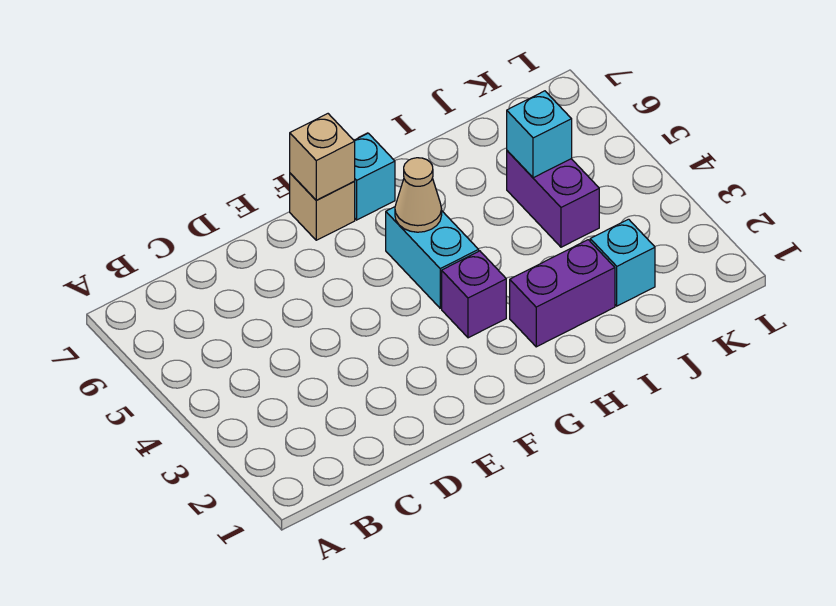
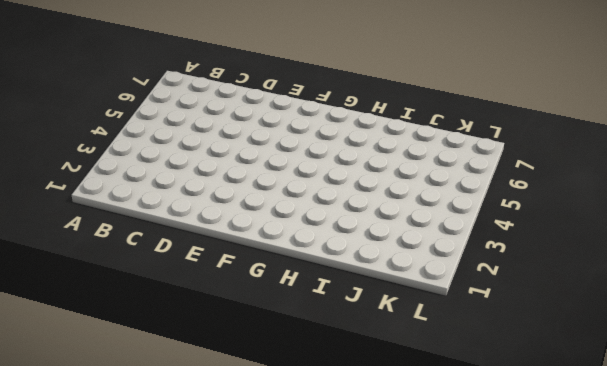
none -> tan brick F7 level 1
none -> purple brick G3 level 1

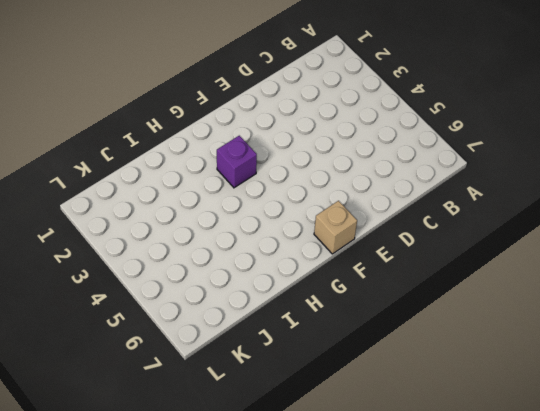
none -> cyan brick G4:G5 level 1
none -> cyan brick G7 level 1

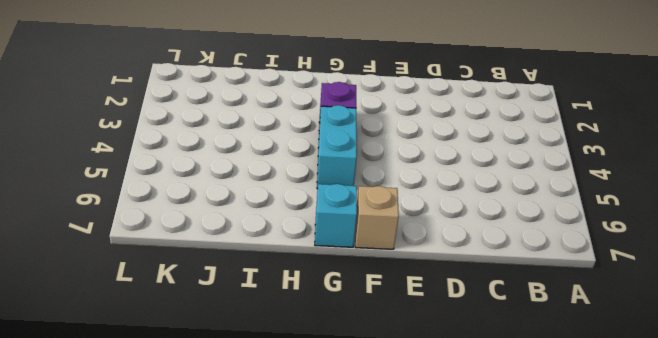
none -> purple brick H2:I2 level 1
none -> cyan brick J2 level 1

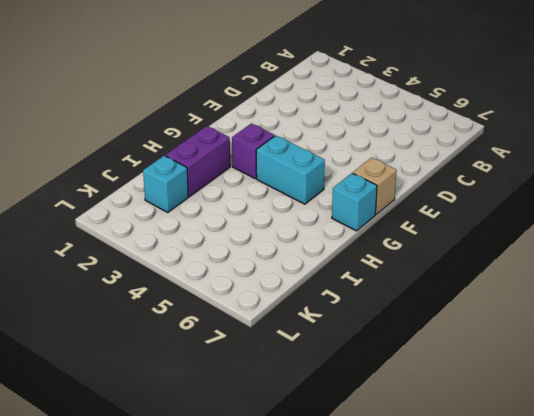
none -> purple brick J4:J5 level 1
none -> tan brick F7 level 2

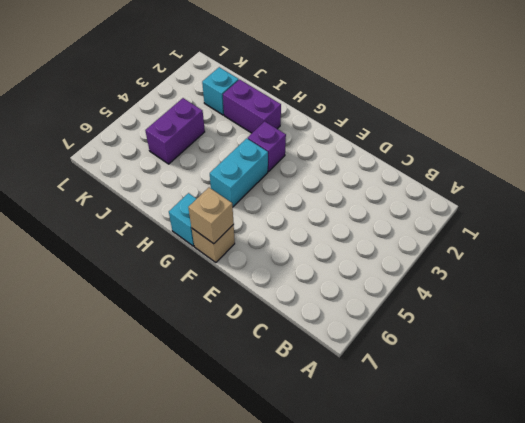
none -> tan cone G5 level 2
none -> cyan brick J5 level 2

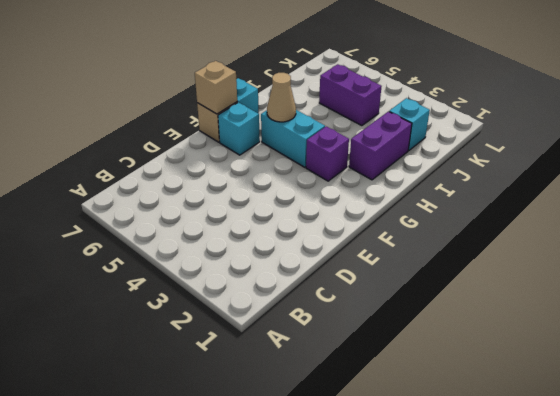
cyan brick F6 level 1 -> cyan brick J5 level 2

